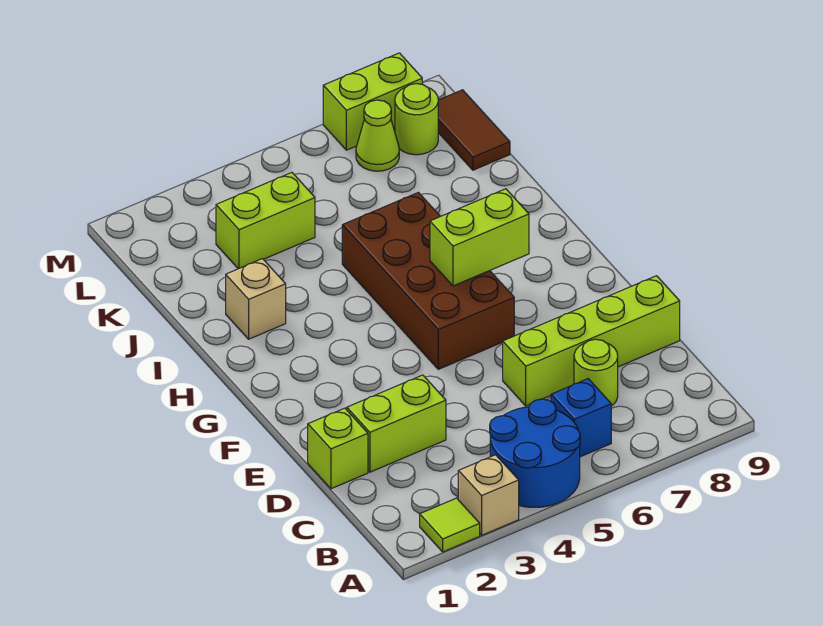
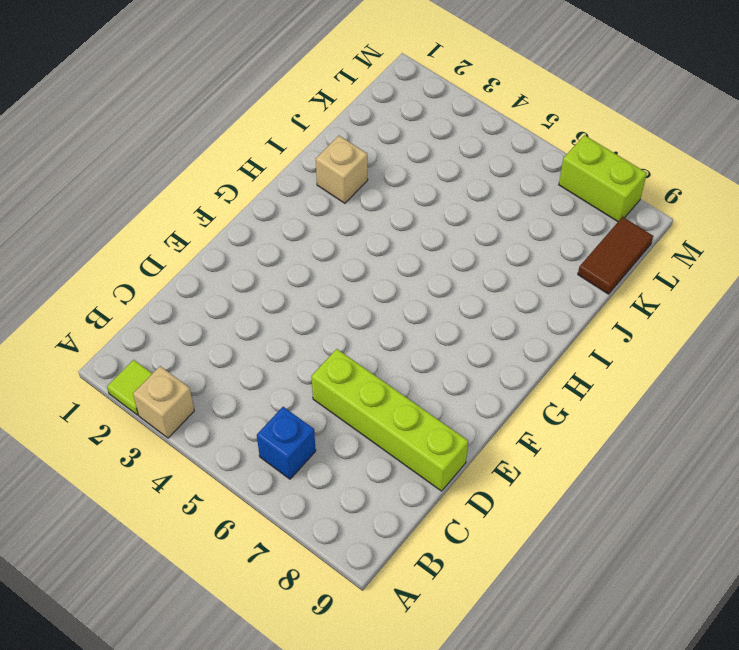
none -> blue round brick A4:B5 level 1
none -> lime round brick C7 level 1
none -> lime brick D1 level 1

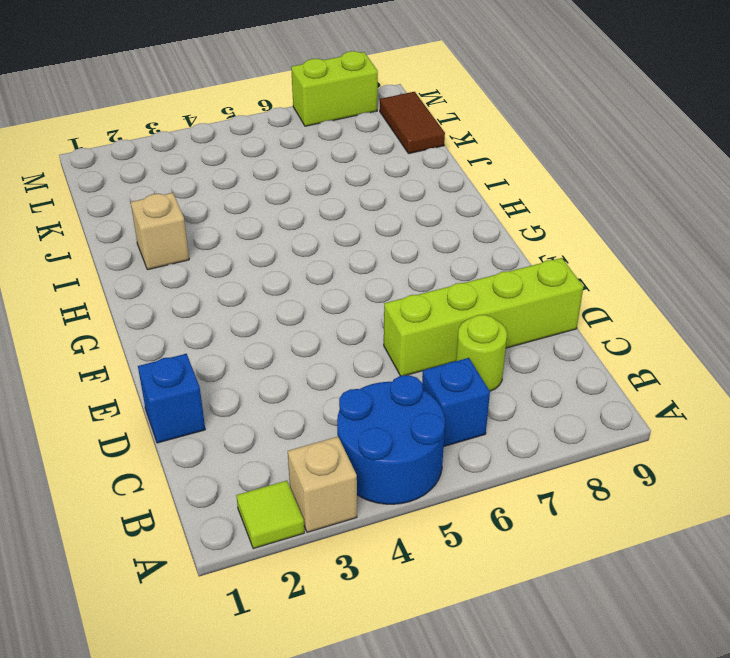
blue brick D1 level 1 -> lime brick D1 level 1
none -> lime brick D2:D3 level 1
none -> brown brick F5:I6 level 1
none -> lime brick K3:K4 level 1

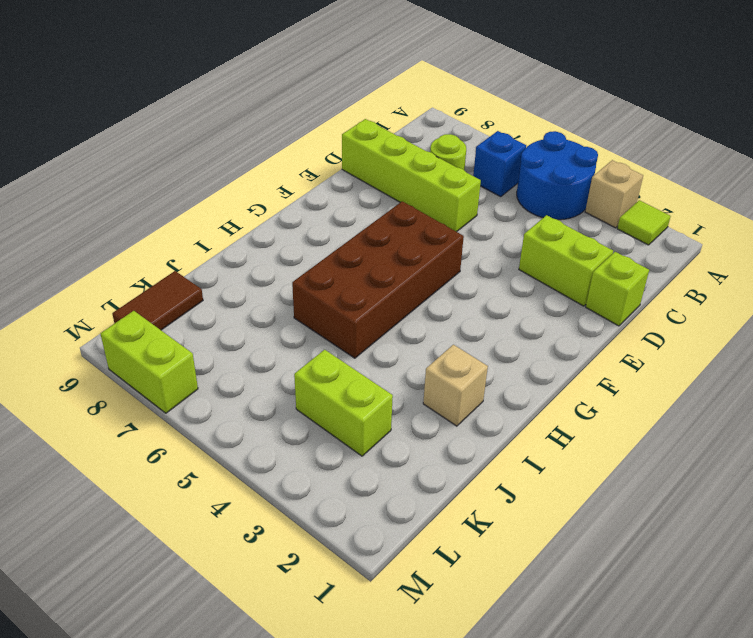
none -> lime cone L7 level 1
none -> lime round brick L8 level 1
none -> lime brick G6:G7 level 2

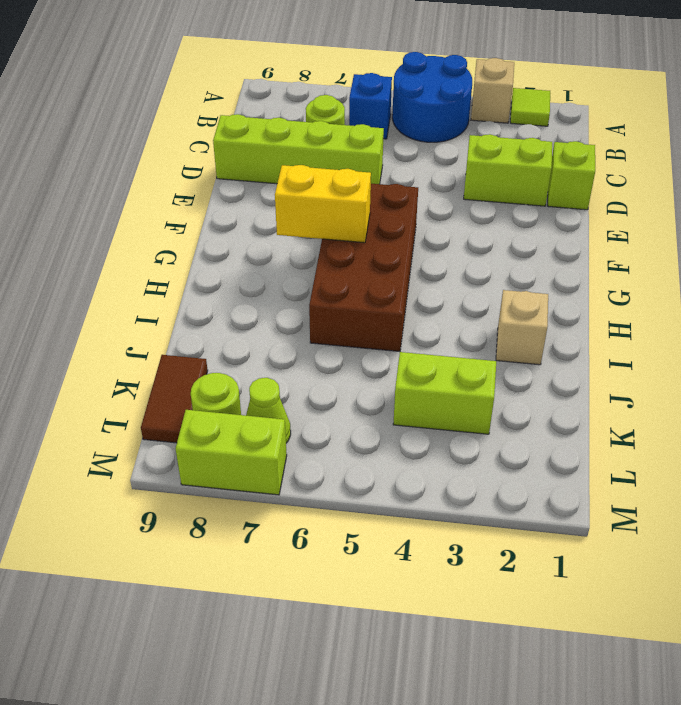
yellow brick G6:G7 level 2 -> lime brick G6:G7 level 2

